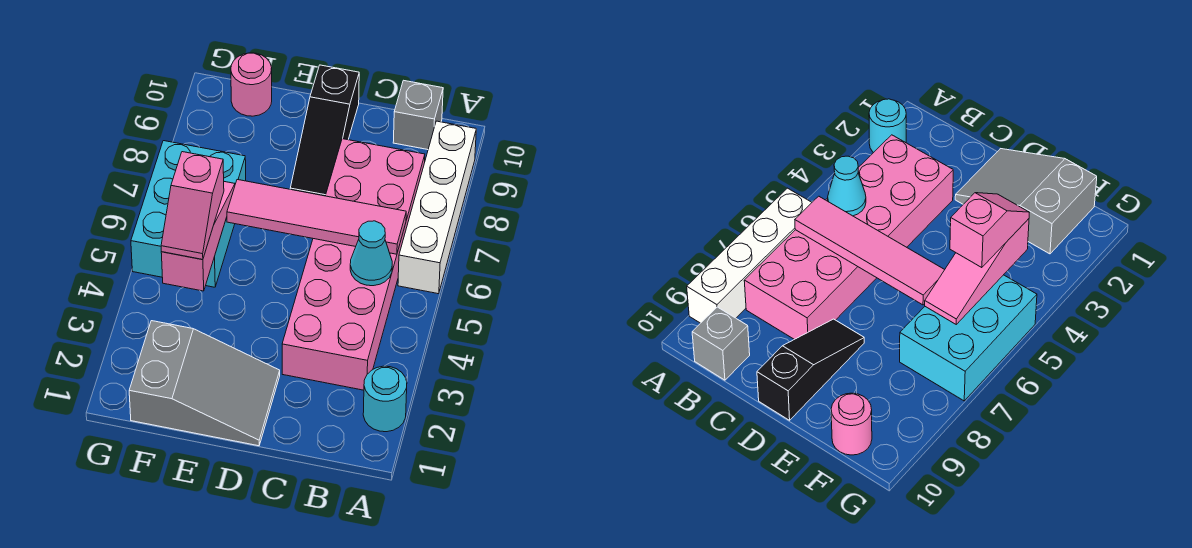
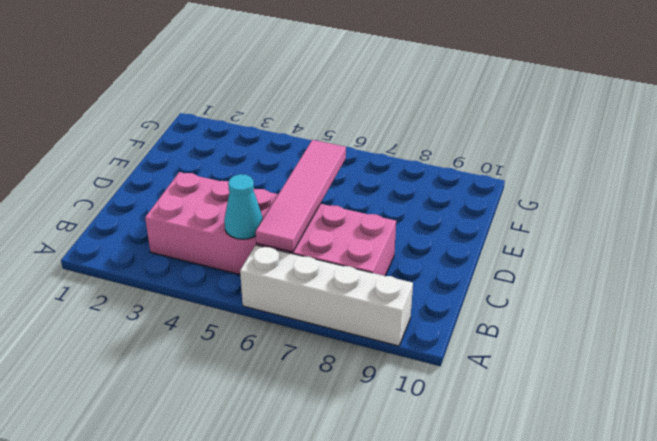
none -> cyan round brick A2 level 1
none -> grey brick B10 level 1
none -> grey slope D1:F2 level 1 top F

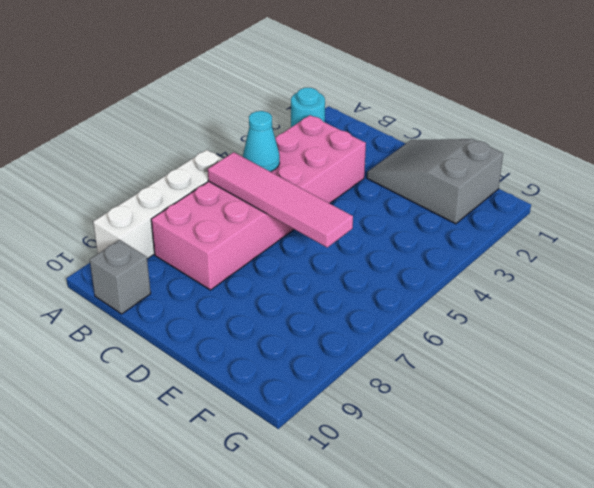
none -> black slope D8:D10 level 1 top 10
none -> cyan brick F5:G7 level 1
none -> pink round brick F10 level 1

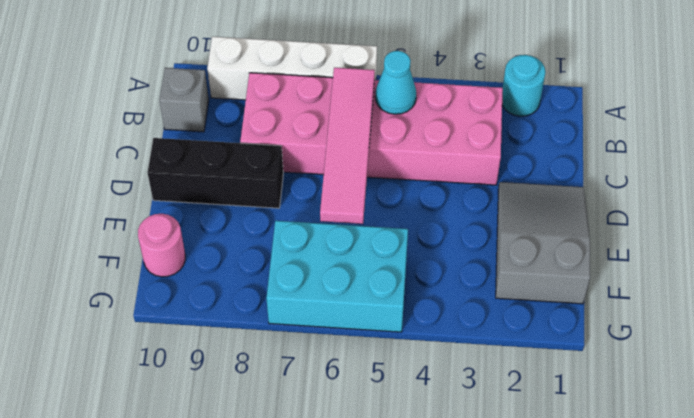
black brick D8:D10 level 1 -> black slope D8:D10 level 1 top 10
none -> pink slope F4:F6 level 2 top 4
none -> pink slope F4:F5 level 3 top 5

